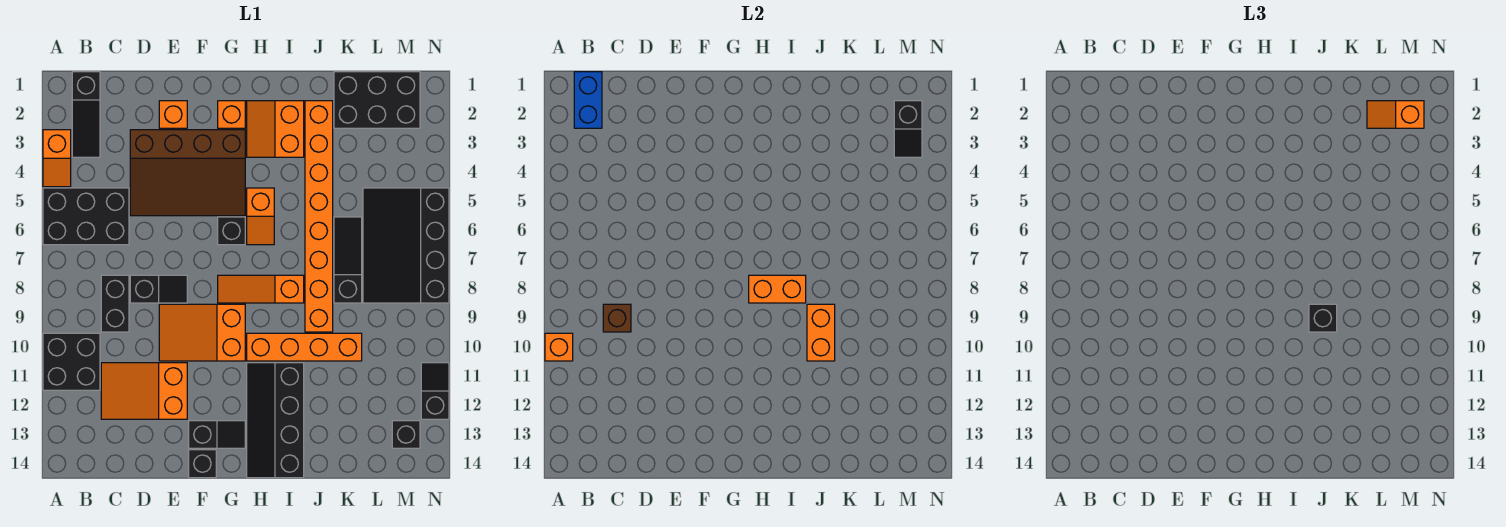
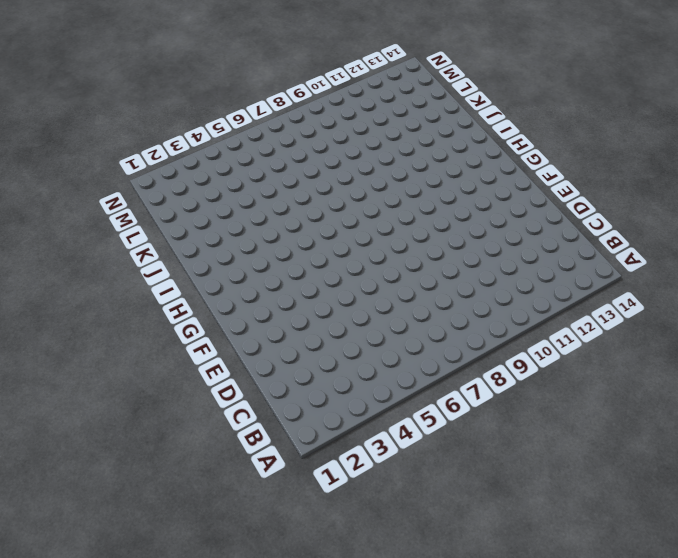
none -> orange slope A3:A4 level 1 top 3
none -> black brick A5:C6 level 1
none -> black brick A10:B11 level 1
none -> black slope B1:B3 level 1 top 1

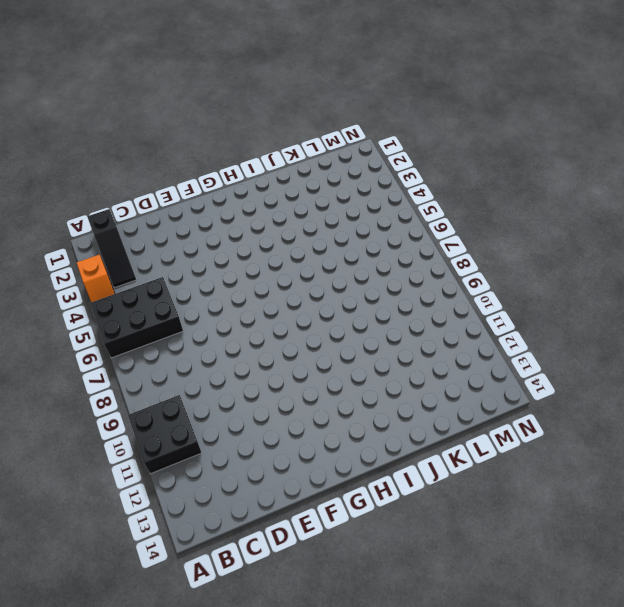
none -> black brick C8:C9 level 1
none -> orange slope C11:E12 level 1 top E
none -> brown slope D3:G5 level 1 top 3
none -> black slope D8:E8 level 1 top D

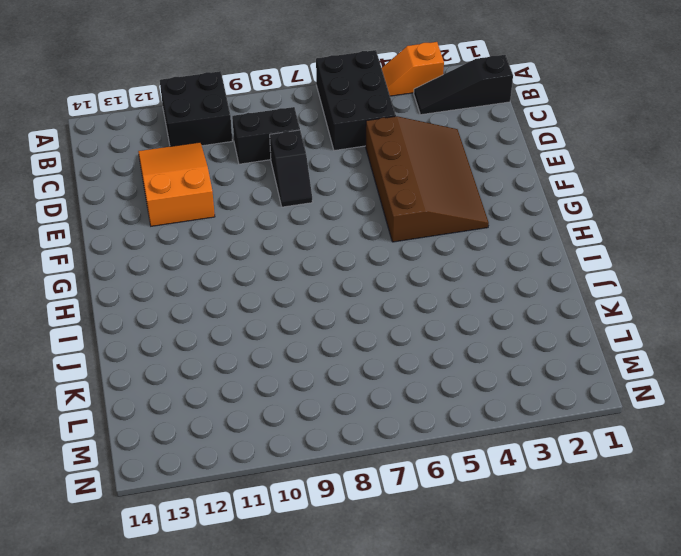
brown slope D3:G5 level 1 top 5 -> brown slope D3:G5 level 1 top 3
none -> orange brick E2 level 1
none -> orange slope E9:G10 level 1 top G
none -> black slope F13:G13 level 1 top F
none -> black brick F14 level 1

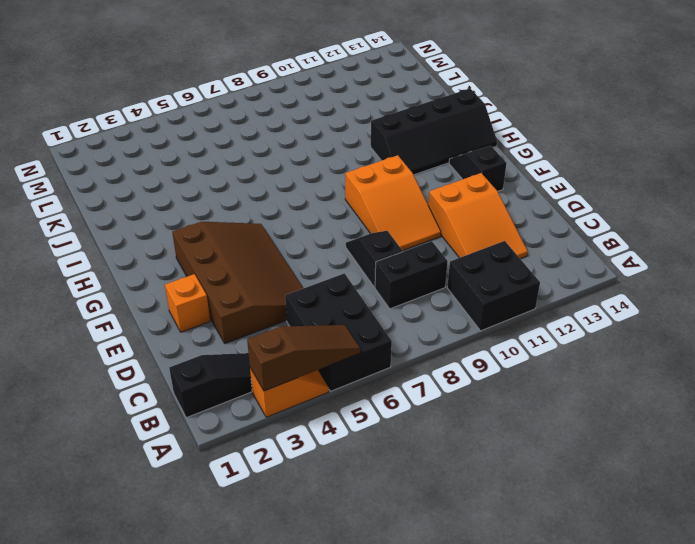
brown slope A3:A5 level 2 top 3 -> none
none -> black brick F14 level 1
none -> orange brick G2 level 1
none -> black brick G6 level 1
none -> orange slope G8:I8 level 1 top I

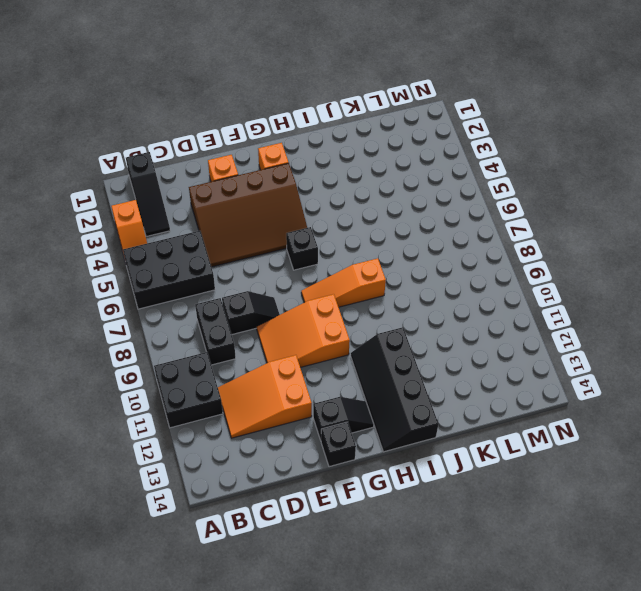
none -> orange slope H2:I3 level 1 top I
none -> orange slope H5:H6 level 1 top 5
none -> orange brick H10:K10 level 1
none -> orange brick J2:J9 level 1

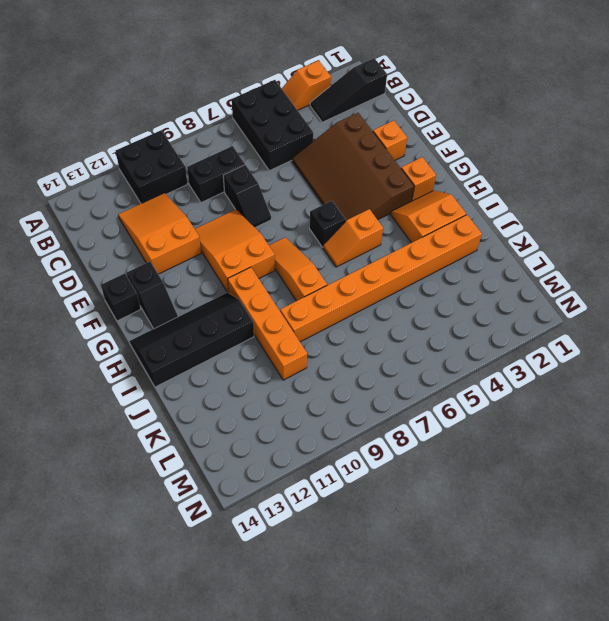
none -> black brick K1:M2 level 1
none -> black slope K6:K8 level 1 top 8
none -> black slope L5:N8 level 1 top N
none -> black brick M13 level 1

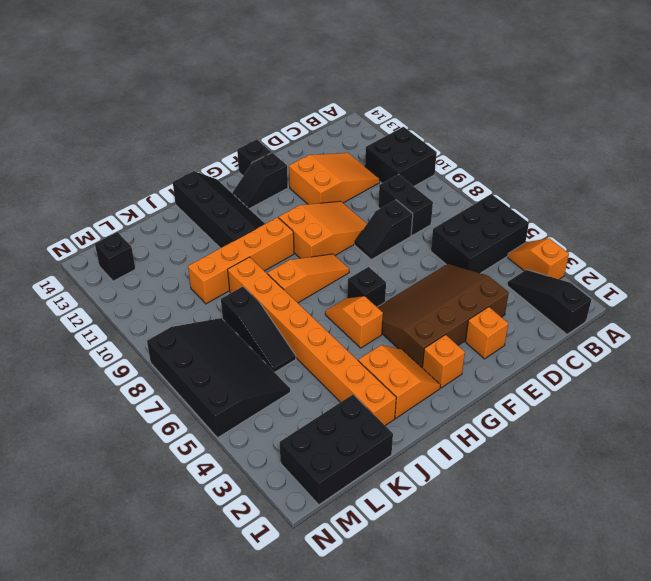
none -> black slope N11:N12 level 1 top 12
none -> orange brick A10 level 2
none -> blue brick B1:B2 level 2
none -> brown brick C9 level 2

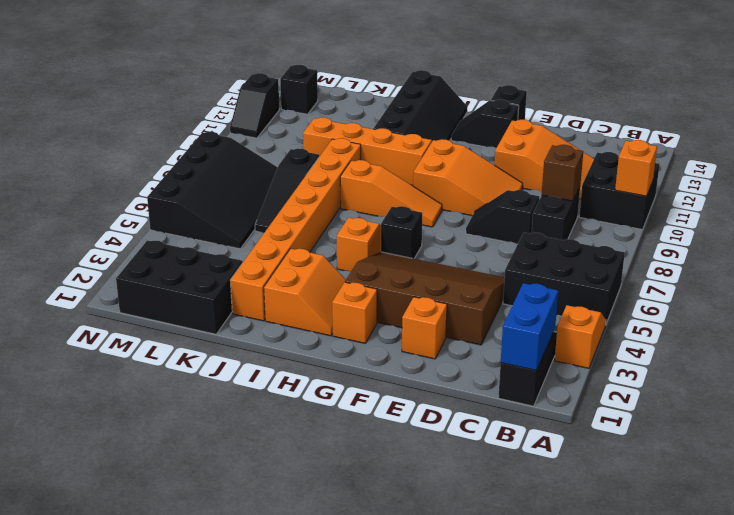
none -> orange brick H8:I8 level 2
none -> orange brick J9:J10 level 2
none -> black slope M2:M3 level 2 top 2
none -> black brick J9 level 3

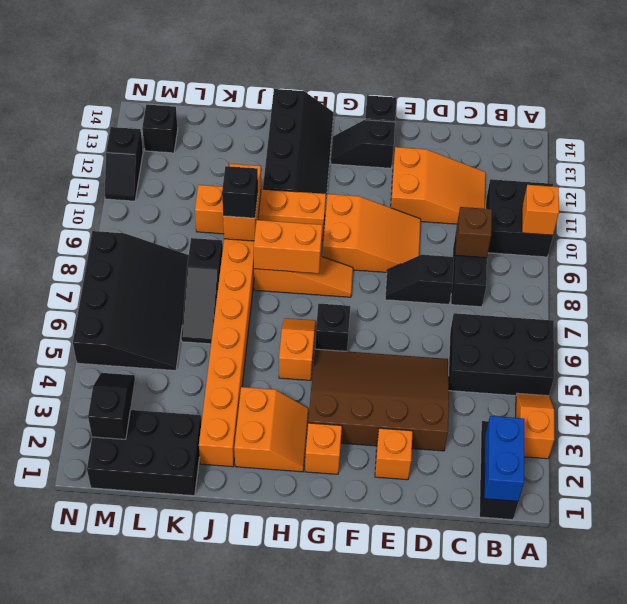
none -> orange slope L2:M2 level 3 top M

